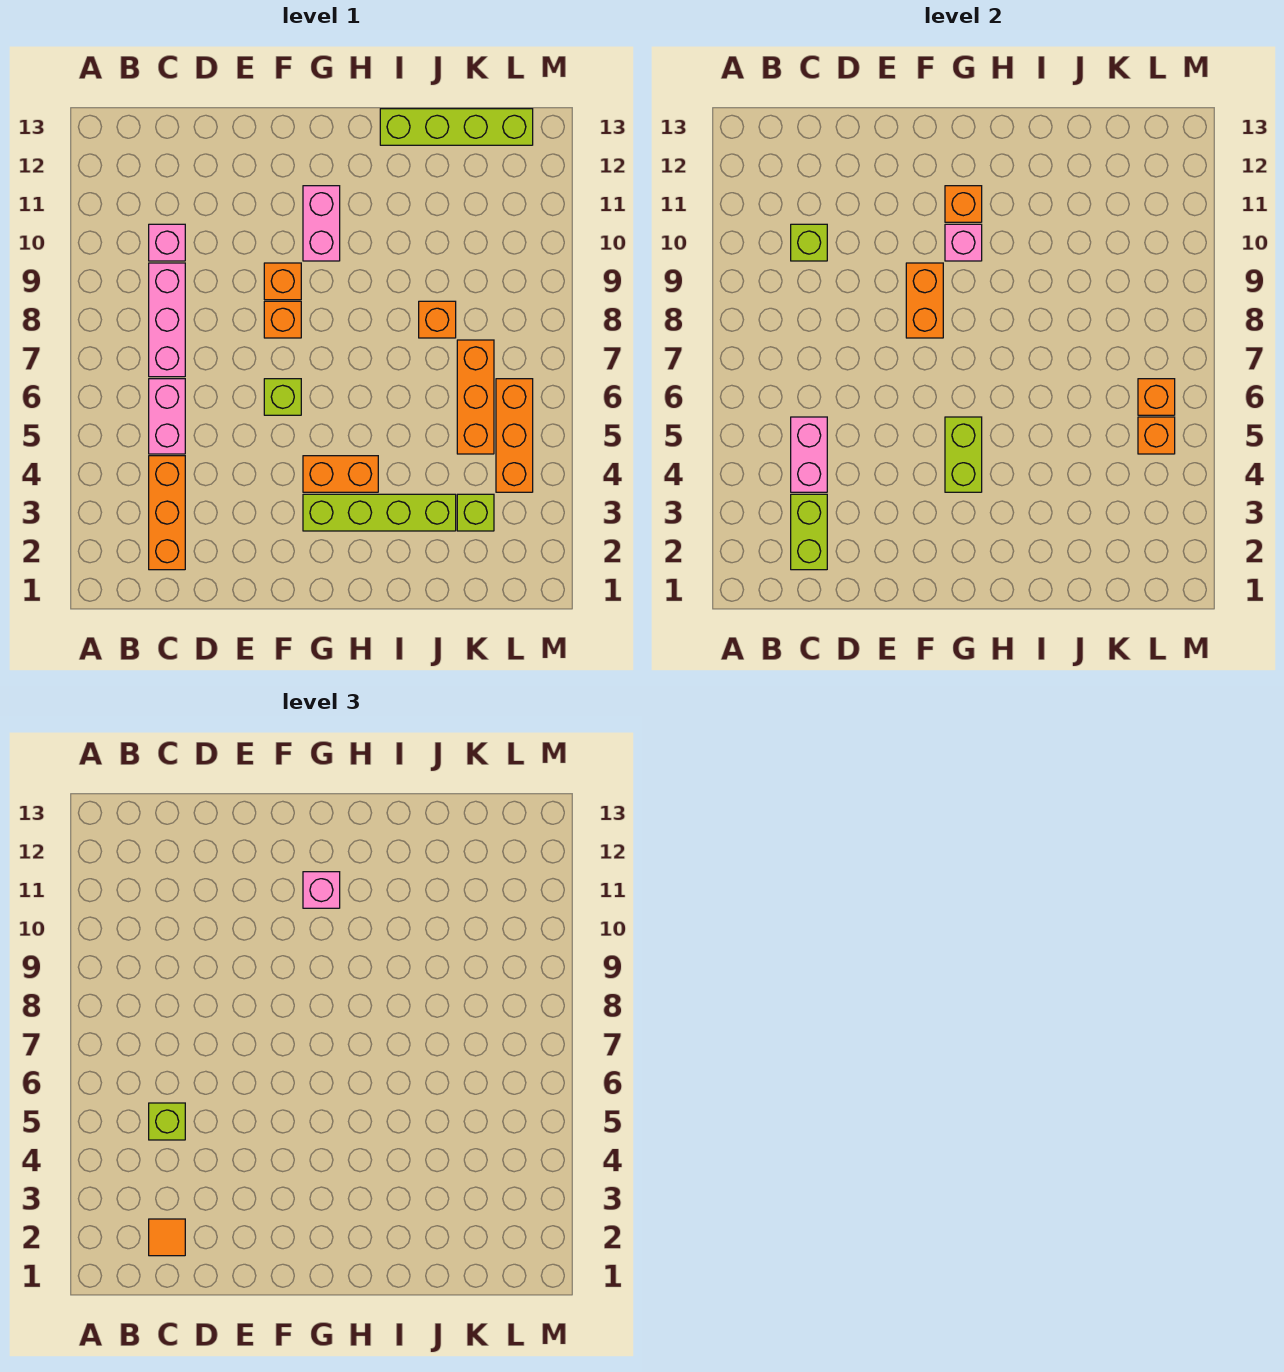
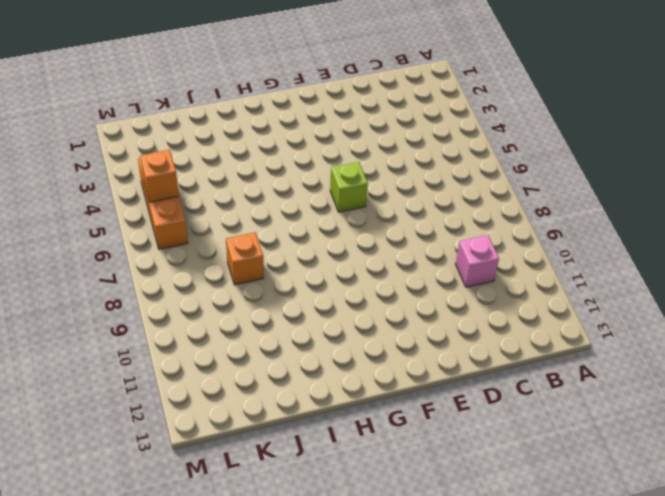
none -> orange brick C2:C4 level 1
none -> pink brick C5:C6 level 1
none -> pink brick C7:C9 level 1

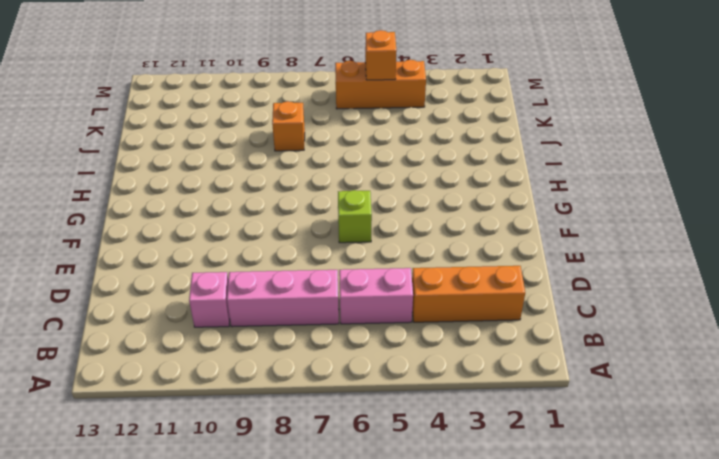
none -> orange brick F8 level 1
none -> orange brick F9 level 1
none -> lime brick G3:J3 level 1

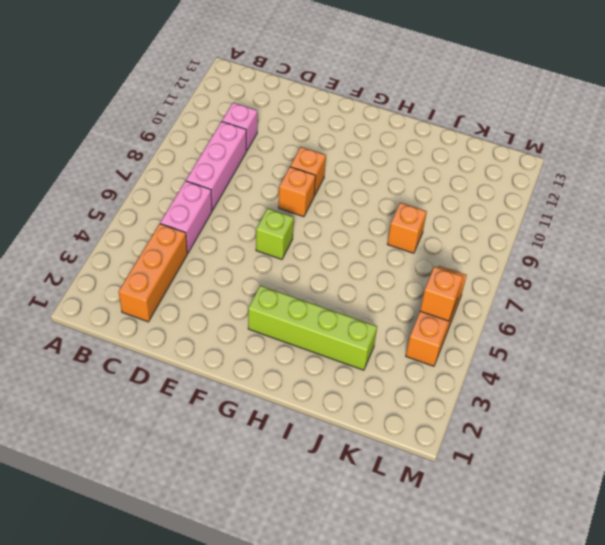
none -> orange brick G4:H4 level 1
none -> pink brick G10:G11 level 1
none -> lime brick I13:L13 level 1

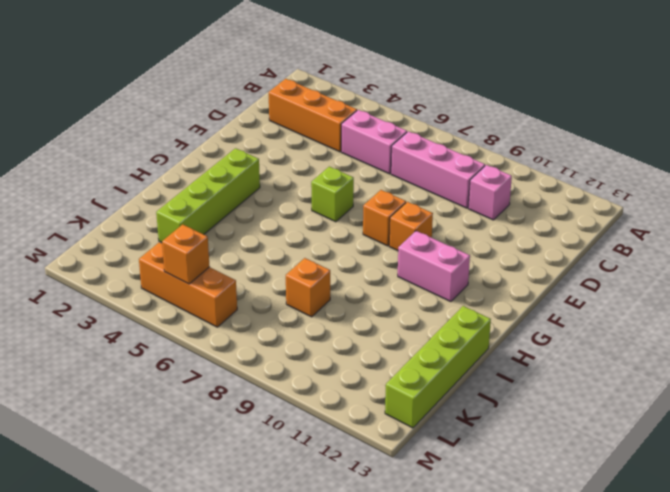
none -> orange brick G4:H4 level 1
none -> lime brick K3 level 1
none -> orange brick K5:K7 level 1

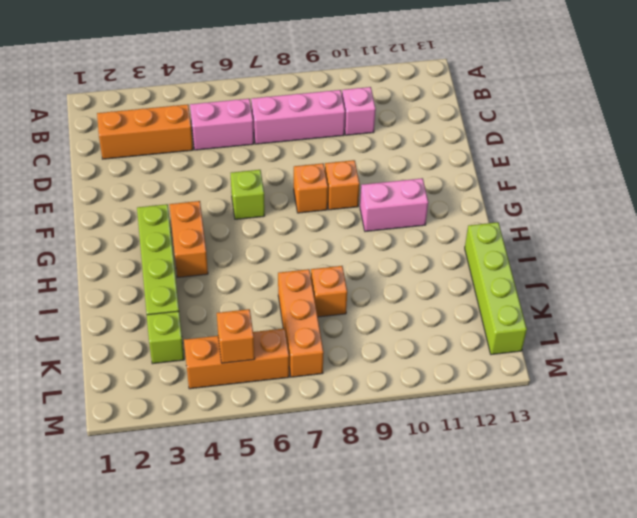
orange brick J7:L7 level 1 -> orange brick K5:K7 level 1
none -> lime brick C2:C3 level 2
none -> pink brick C4:C5 level 2
none -> lime brick C10 level 2

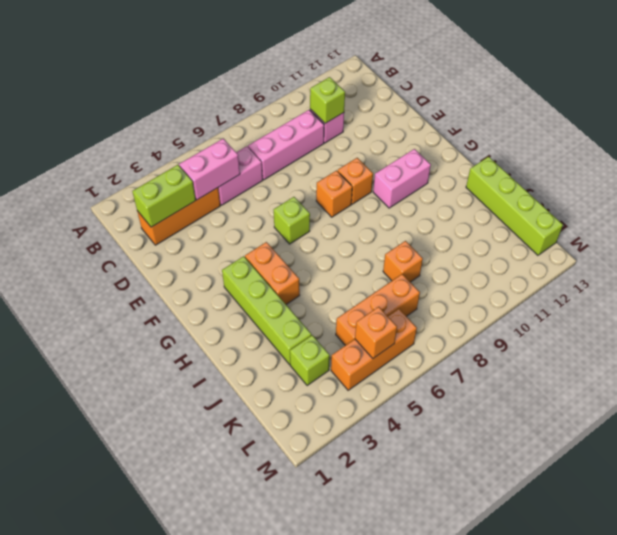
none -> orange brick F8:F9 level 2
none -> lime brick G4:G5 level 2
none -> pink brick G10 level 2

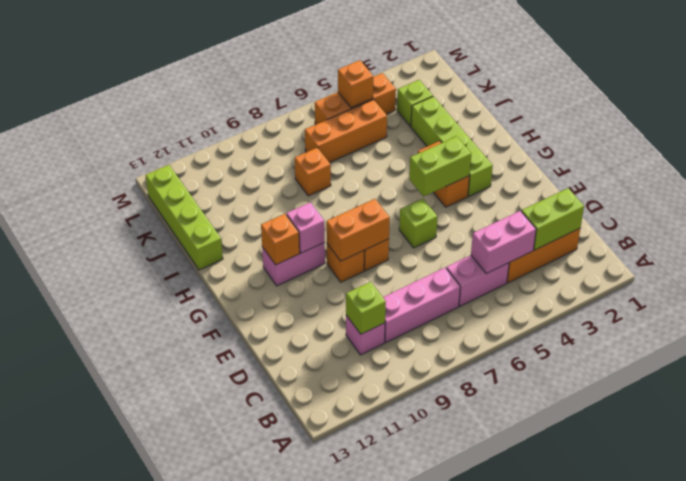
none -> orange brick L6 level 2
none -> orange tile C2 level 3
none -> lime brick C5 level 3

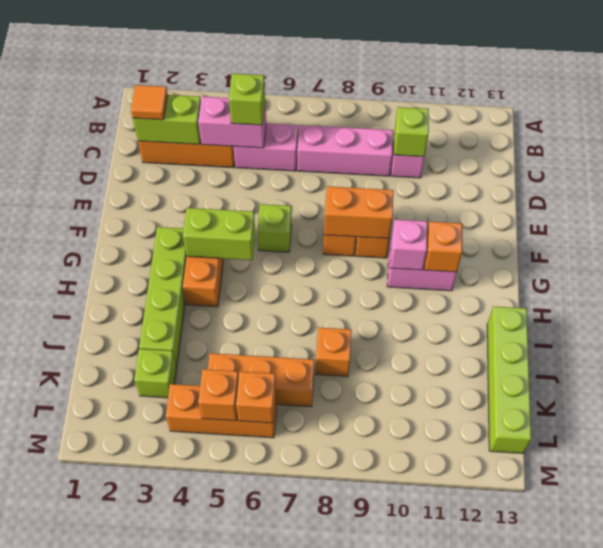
none -> pink brick G11 level 3

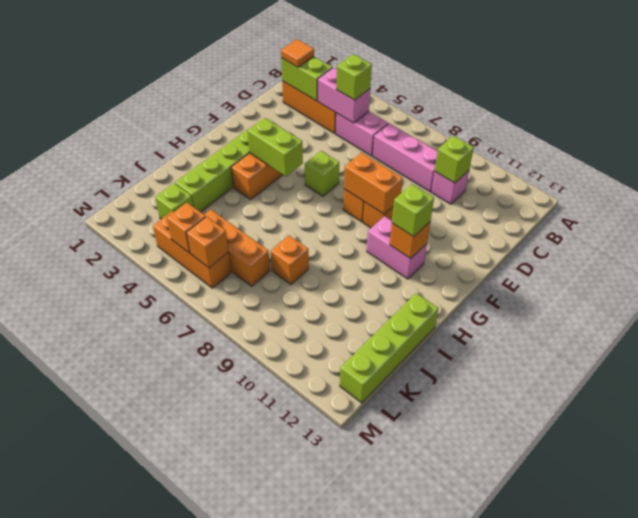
lime brick G11 level 3 -> pink brick G11 level 3
none -> pink brick G10 level 2

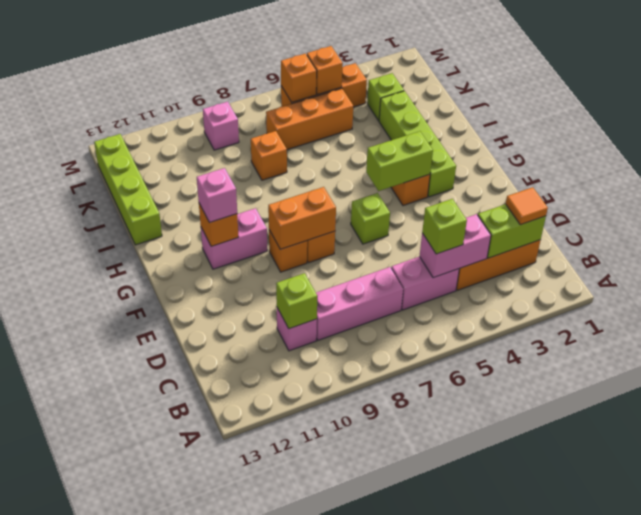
pink brick L9 level 1 -> pink brick G10 level 2

